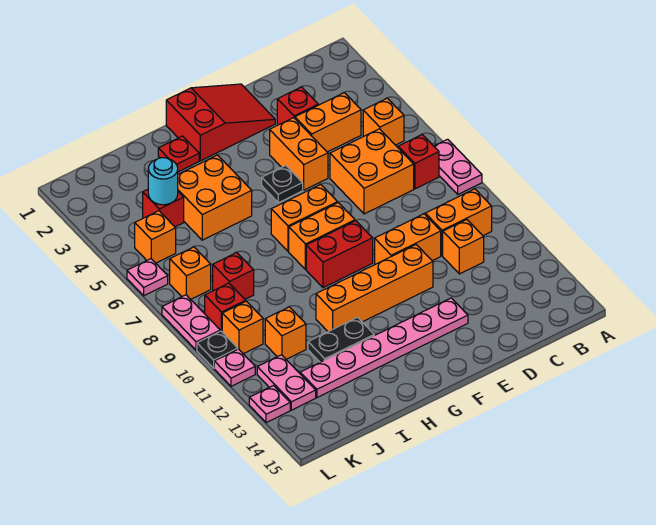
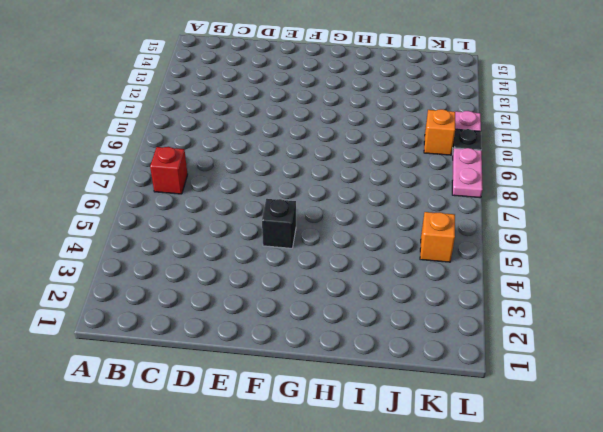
black brick F5 level 1 -> black plate F5 level 1
none -> pink plate A7:A8 level 1
none -> orange brick B5 level 1
none -> orange brick B10:C10 level 1
none -> orange brick C4:D4 level 1

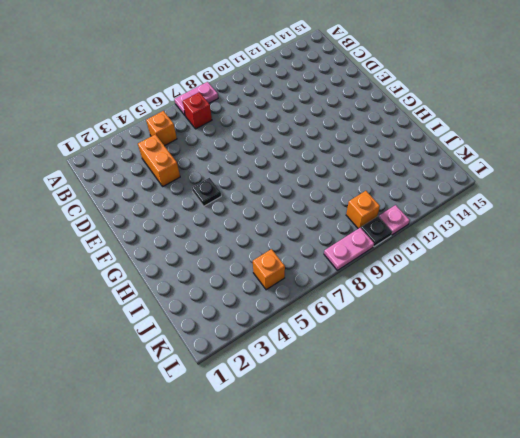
none -> orange brick B10:C10 level 1
none -> orange brick C6:D7 level 1
none -> orange brick C11 level 1
none -> red brick D3 level 1

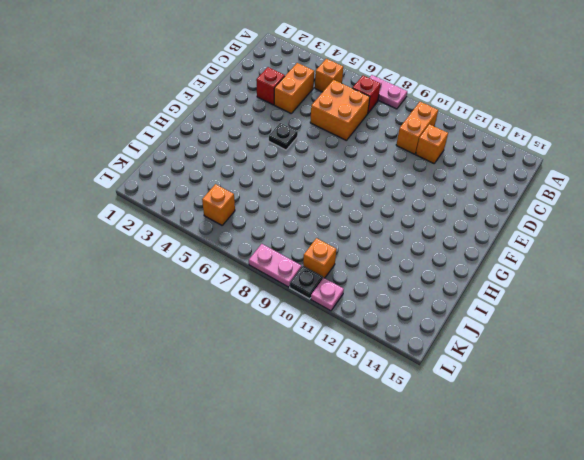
none -> orange brick D10:E10 level 1
none -> red slope E1:G2 level 1 top G
none -> orange brick E4:E5 level 1
none -> orange brick E11:H11 level 1

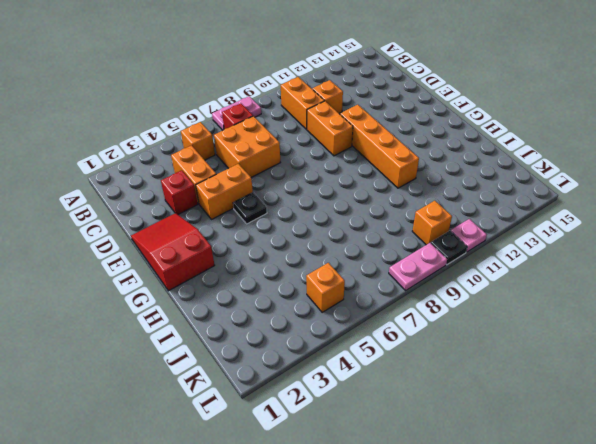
none -> pink plate E13:J13 level 1
none -> orange brick F7:G7 level 1
none -> orange brick F8:G8 level 1
none -> red brick F9:G9 level 1

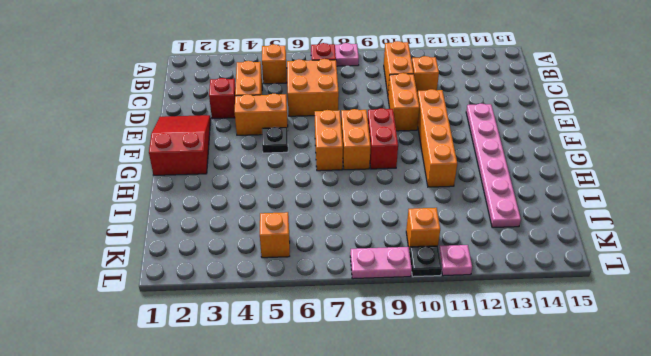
none -> red plate H2 level 1
none -> orange brick H4:I5 level 1
none -> black plate H12:I12 level 1
none -> red brick J4 level 1

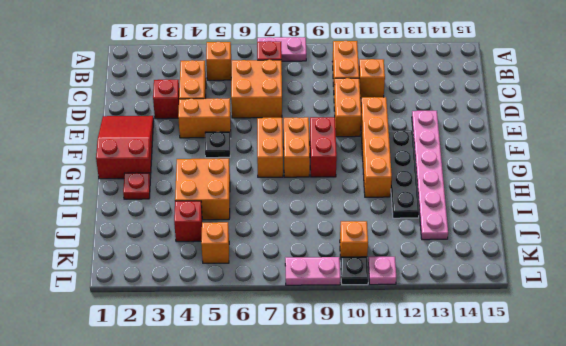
black plate F12:I12 level 1 -> black plate H12:I12 level 1
none -> red brick J8 level 1
none -> orange brick J11 level 1
none -> orange brick K7 level 1
none -> red brick K9 level 1

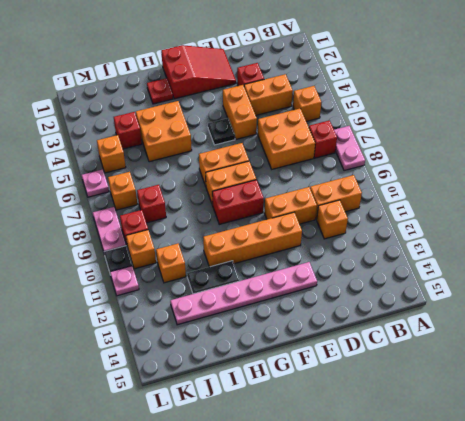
none -> pink plate K12:K13 level 1
none -> pink plate L13 level 1
none -> cyan round brick J4 level 2

